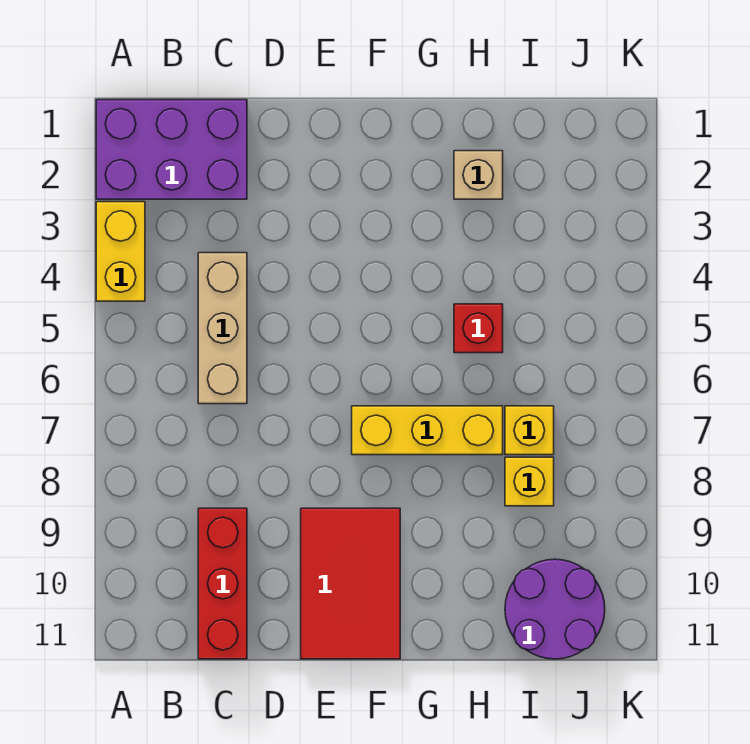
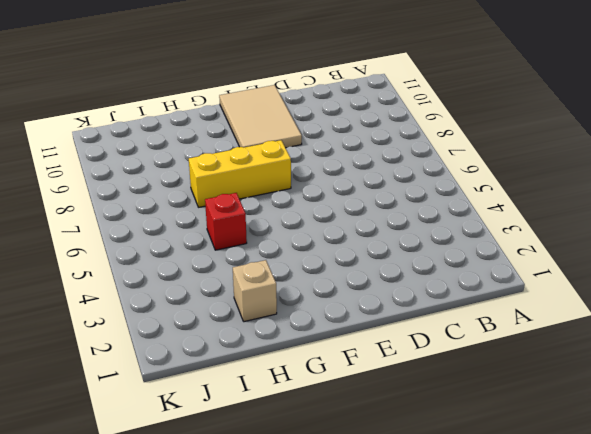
tan tile E9:F11 level 1 -> red tile E9:F11 level 1
none -> purple brick A1:C2 level 1
none -> yellow brick A3:A4 level 1

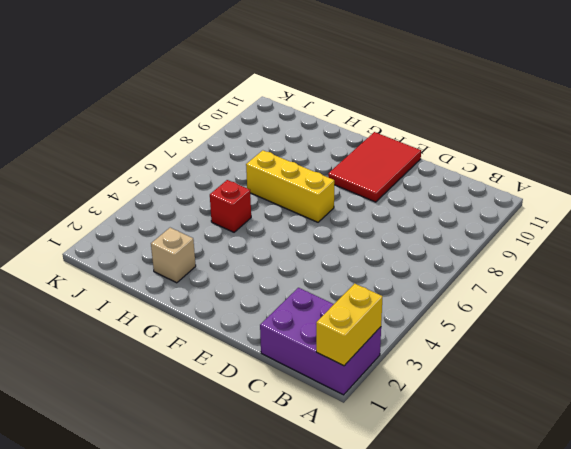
yellow brick A1:A2 level 2 -> yellow brick A3:A4 level 1
none -> tan brick C4:C6 level 1
none -> red brick C9:C11 level 1

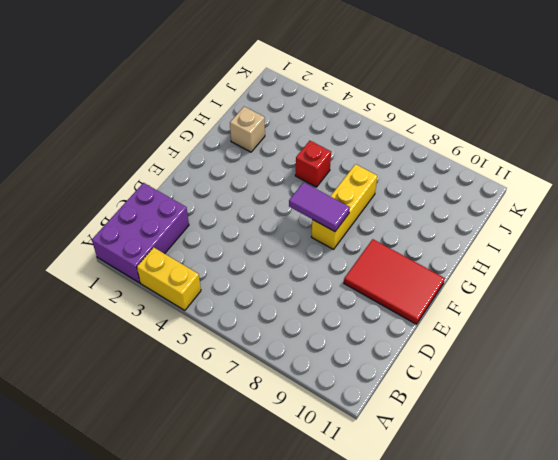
purple tile F6:F7 level 2 -> none
none -> tan brick C4:C6 level 1
none -> red brick C9:C11 level 1

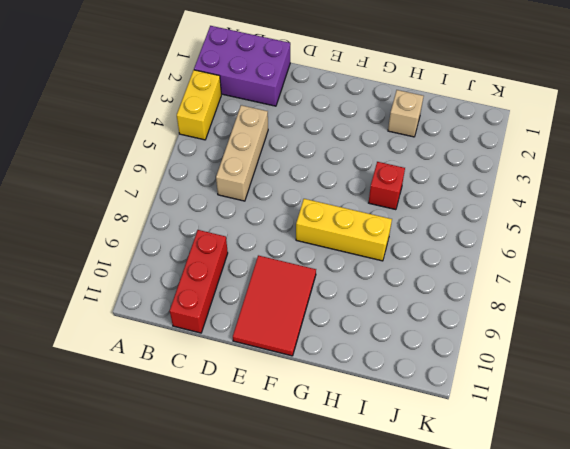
none -> yellow brick I7 level 1
none -> yellow brick I8 level 1

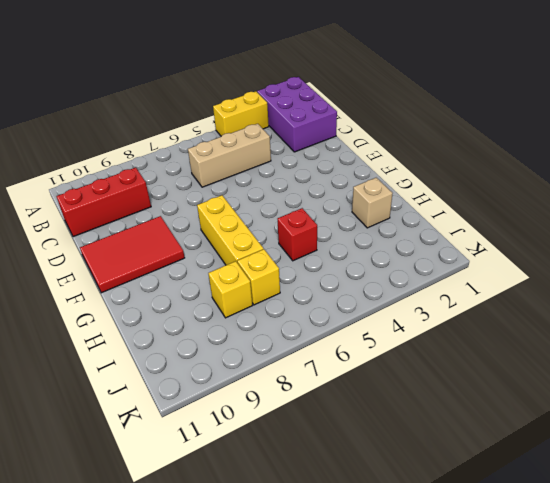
none -> purple round brick I10:J11 level 1

